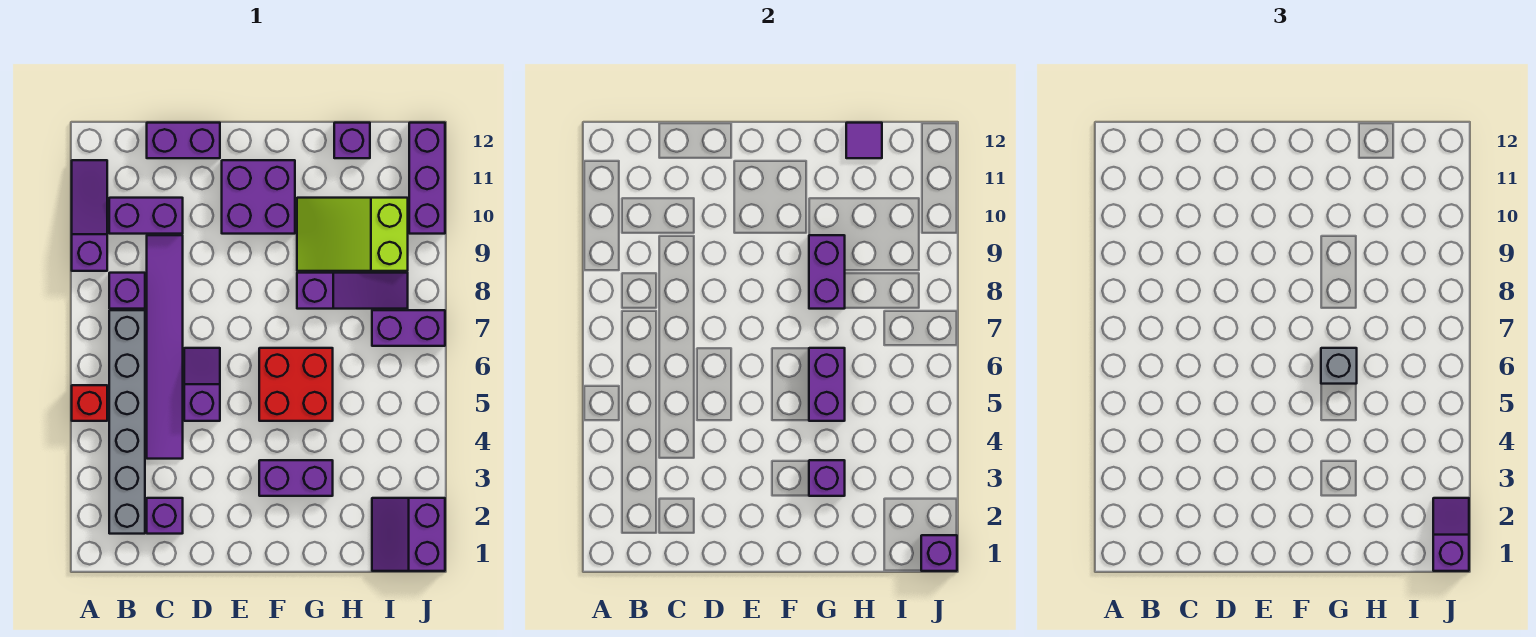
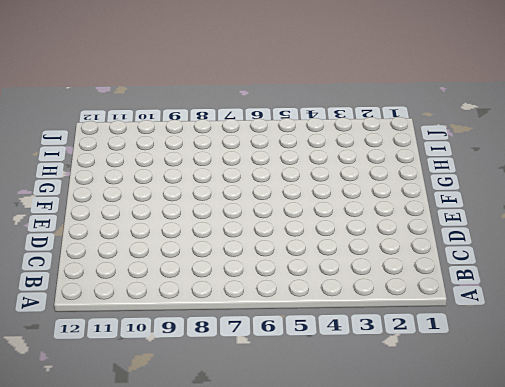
none -> red brick A5 level 1
none -> purple slope A9:A11 level 1 top 9
none -> grey brick B2:B7 level 1

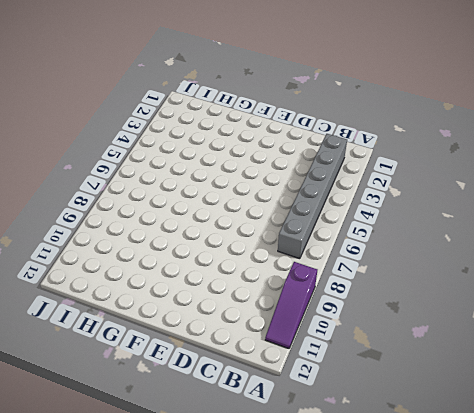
none -> red brick A5 level 1
none -> purple brick B8 level 1
none -> purple brick B10:C10 level 1

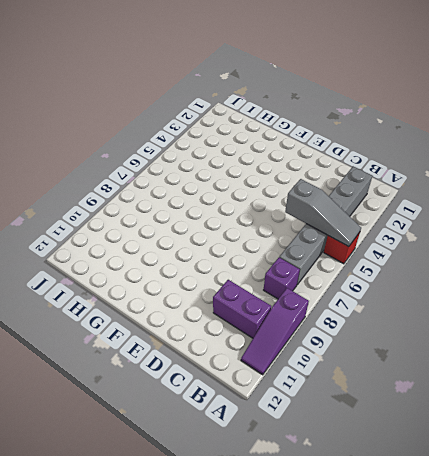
grey slope A5:C5 level 2 top C -> none
none -> purple brick C2 level 1
none -> purple tile C4:C9 level 1
none -> purple brick C12:D12 level 1

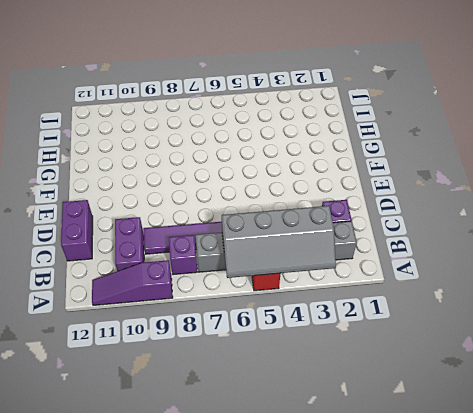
grey slope A3:B6 level 2 top B -> none
none -> purple slope D5:D6 level 1 top 5
none -> purple brick E10:F11 level 1
none -> purple brick F3:G3 level 1

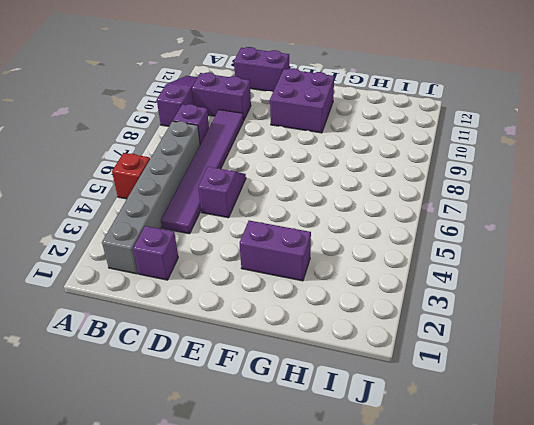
none -> red brick F5:G6 level 1
none -> purple slope G8:I8 level 1 top G
none -> lime slope G9:I10 level 1 top I

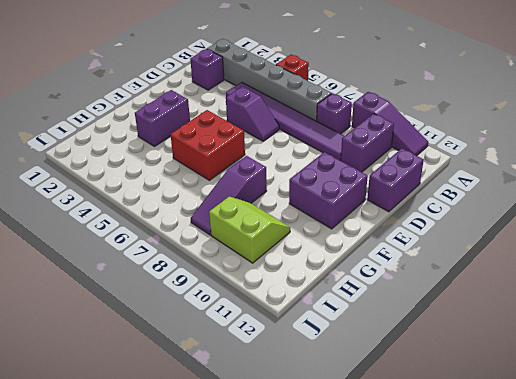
lime slope H9:I10 level 1 top I -> lime slope G9:I10 level 1 top I
none -> purple brick H12 level 1
none -> purple slope I1:J2 level 1 top J
none -> purple brick I7:J7 level 1

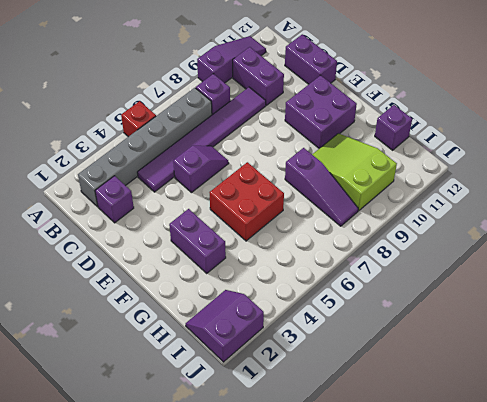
none -> purple brick I7:J7 level 1
none -> purple brick J10:J12 level 1
none -> purple brick G3 level 2

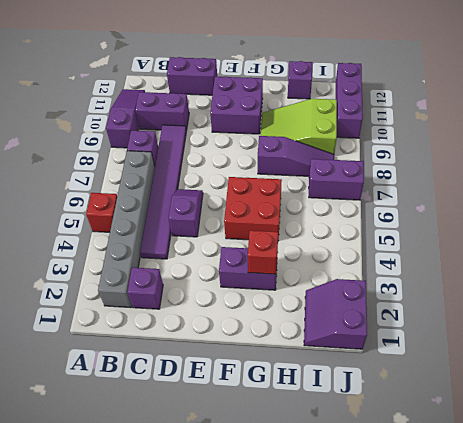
red brick G3 level 2 -> purple brick G3 level 2
none -> purple brick G5:G6 level 2
none -> purple brick G8:G9 level 2
none -> purple tile H12 level 2

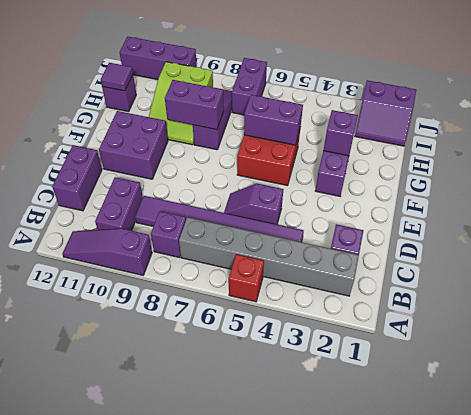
none -> purple brick J1 level 2
none -> grey brick G6 level 3
none -> purple slope J1:J2 level 3 top 1

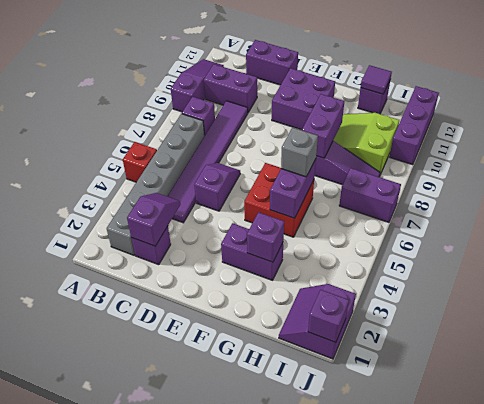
purple slope C2:C3 level 2 top 2 -> purple slope J1:J2 level 3 top 1

